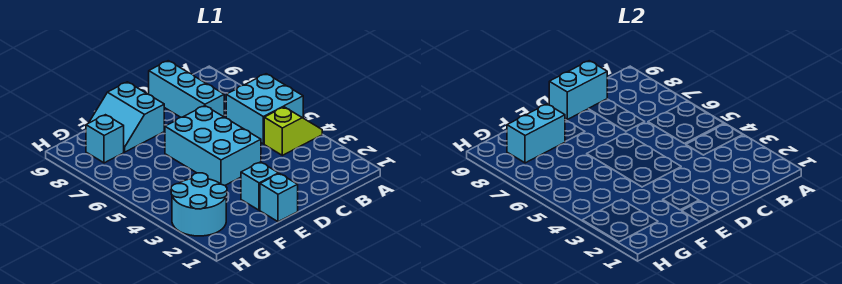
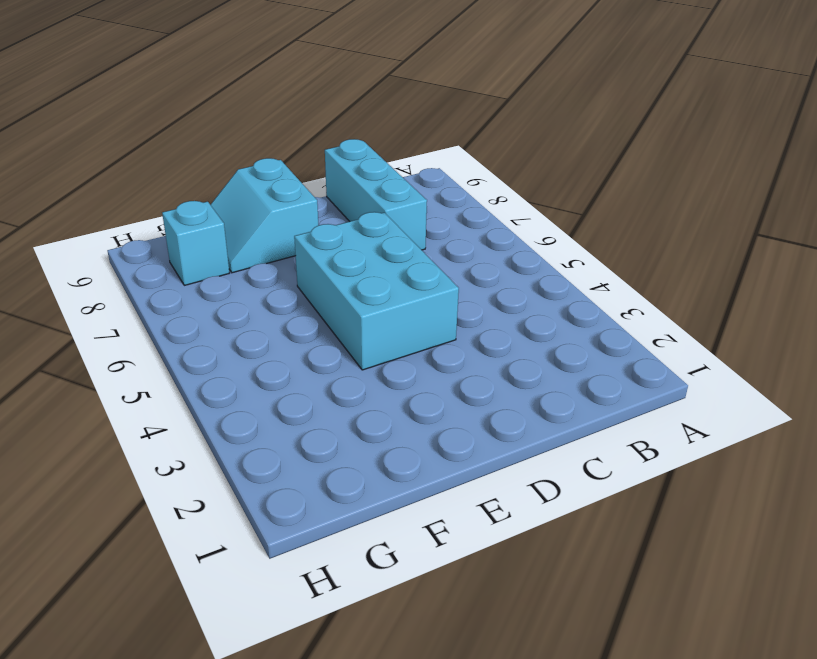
none -> lime slope A4:B4 level 1 top B
none -> cyan brick A5:B6 level 1

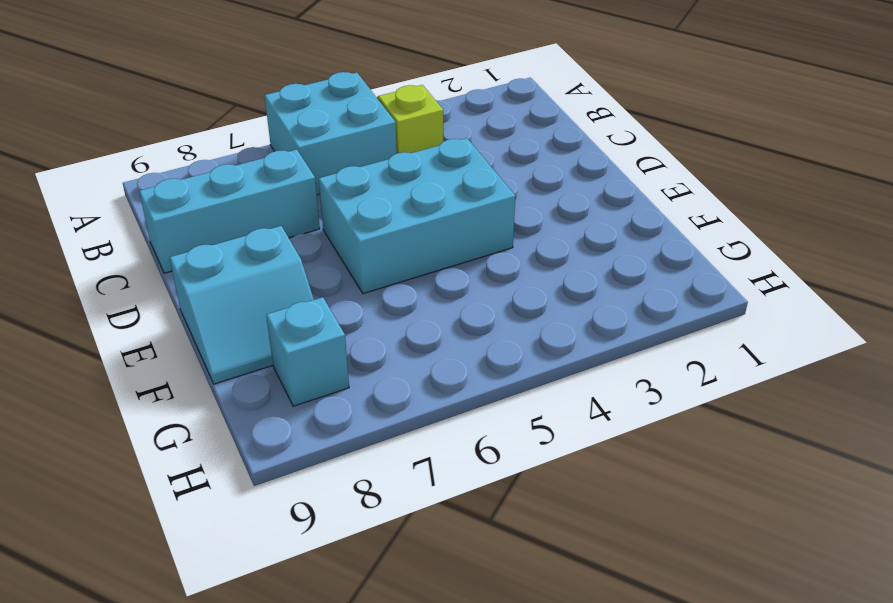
none -> cyan brick E1 level 1
none -> cyan brick E2 level 1

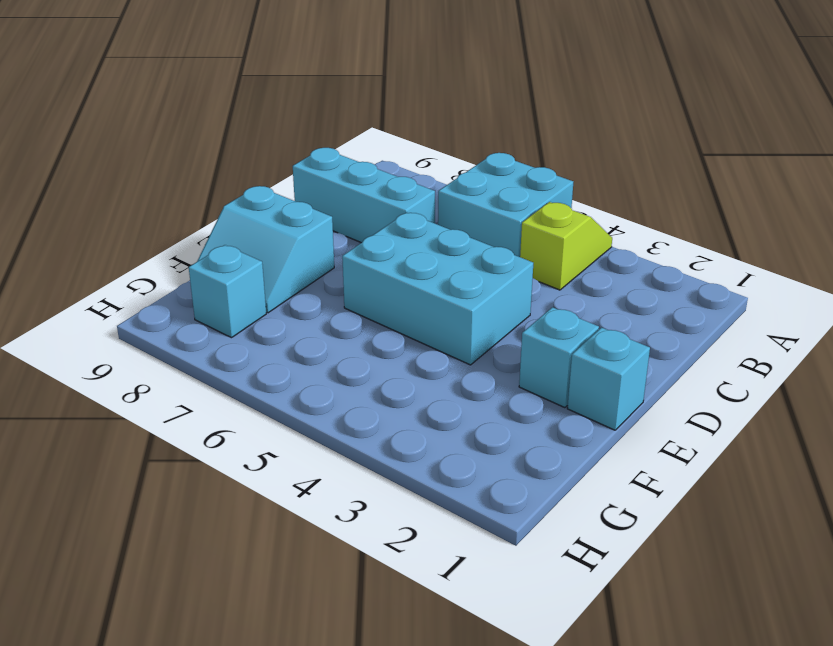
none -> cyan round brick G2:H3 level 1
none -> cyan brick C9:D9 level 2

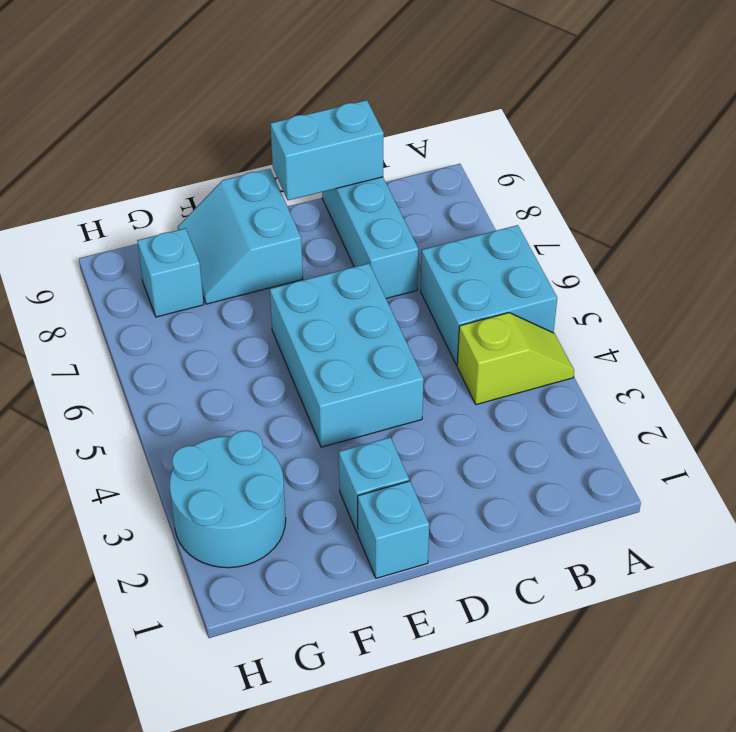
none -> cyan brick F8:G8 level 2

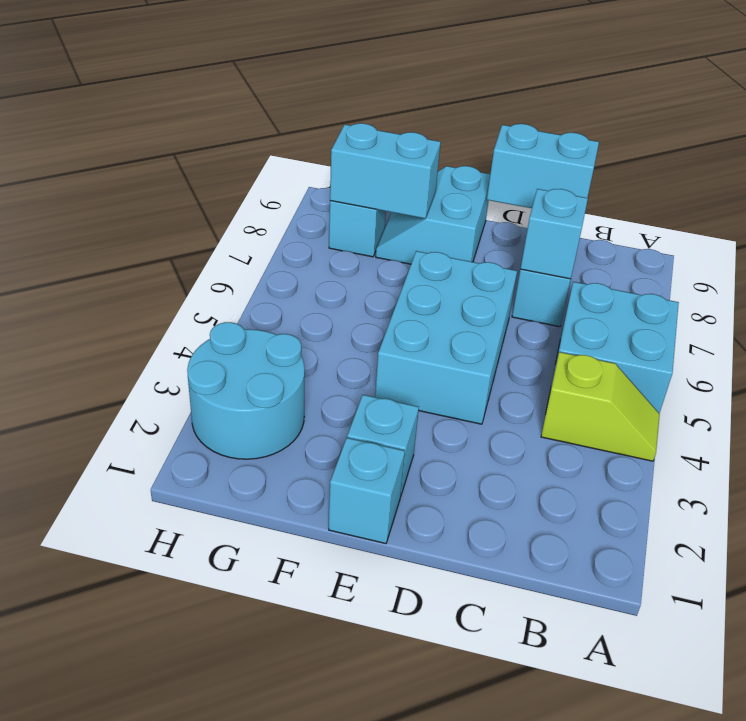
cyan brick C7 level 2 -> none

